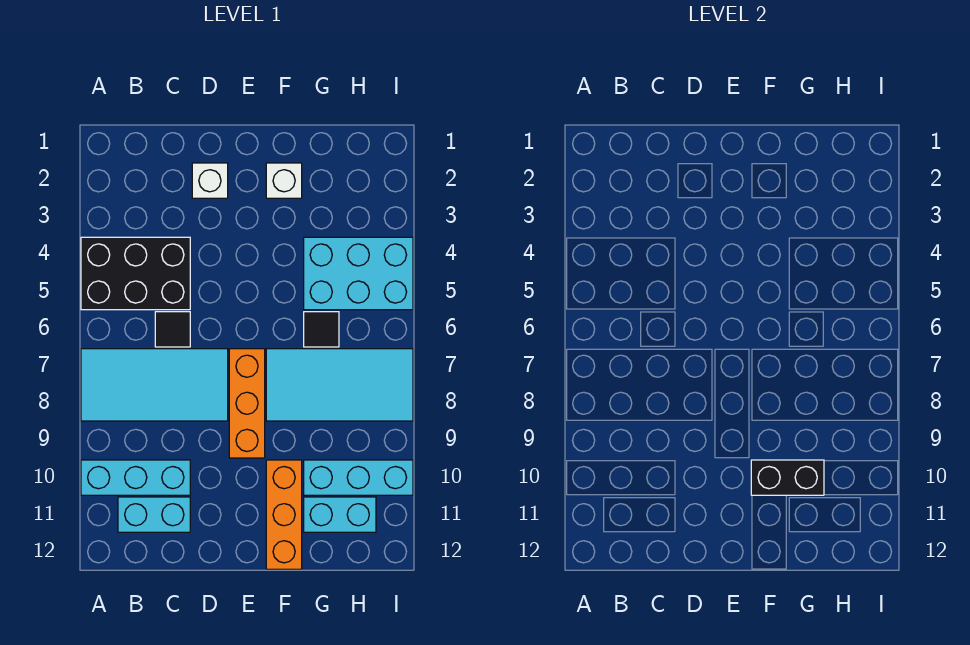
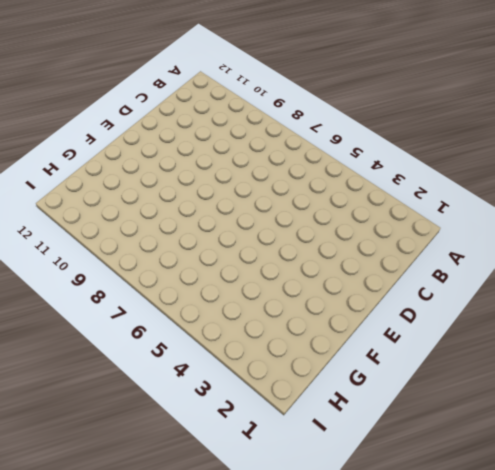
none -> black brick A4:C5 level 1
none -> cyan tile A7:D8 level 1
none -> cyan brick A10:C10 level 1

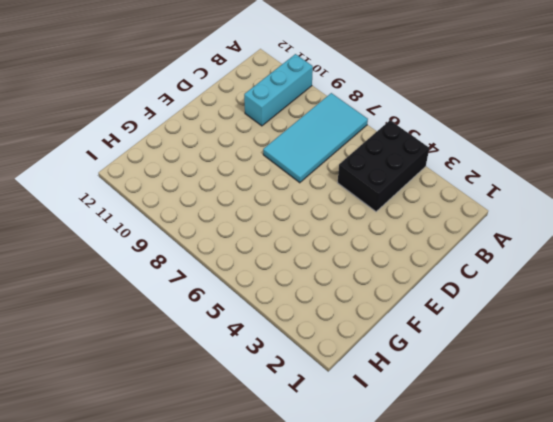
none -> cyan brick B11:C11 level 1
none -> black tile C6 level 1
none -> white brick D2 level 1

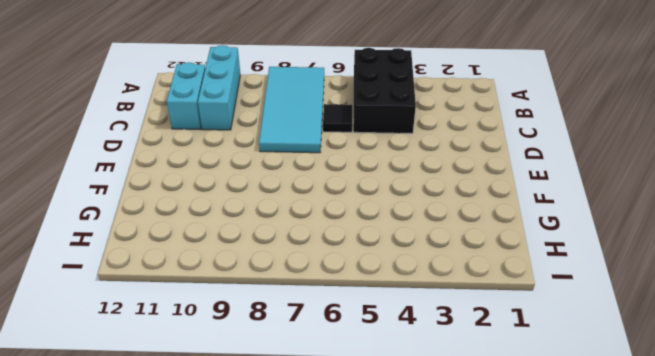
none -> white brick D2 level 1
none -> orange brick E7:E9 level 1
none -> white brick F2 level 1

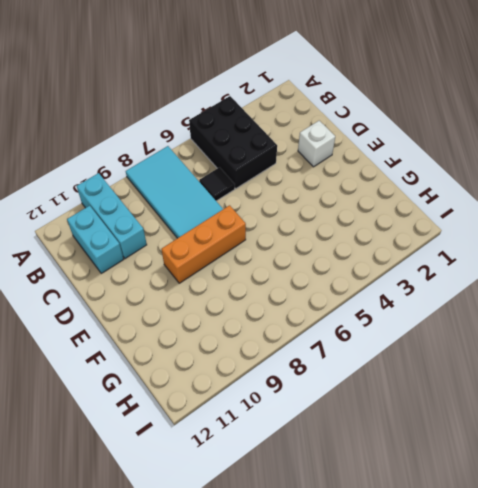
none -> white brick F2 level 1
none -> cyan tile F7:I8 level 1
none -> orange brick F10:F12 level 1

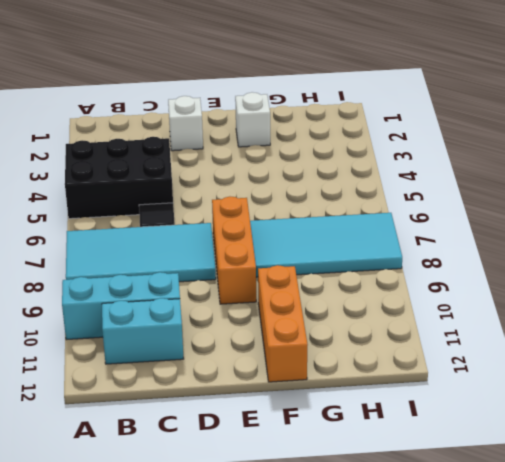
none -> cyan brick G4:I5 level 1
none -> black tile G6 level 1
none -> cyan brick G10:I10 level 1

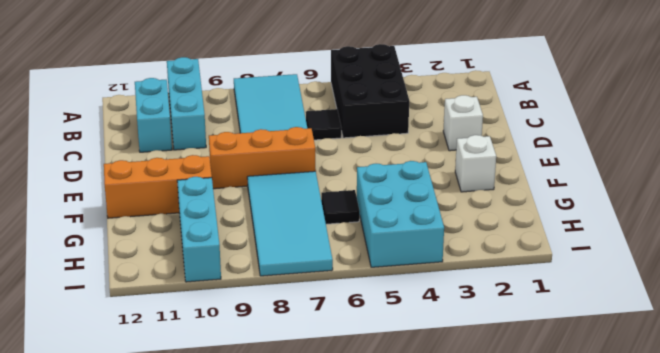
none -> cyan brick G11:H11 level 1
none -> black brick F10:G10 level 2

